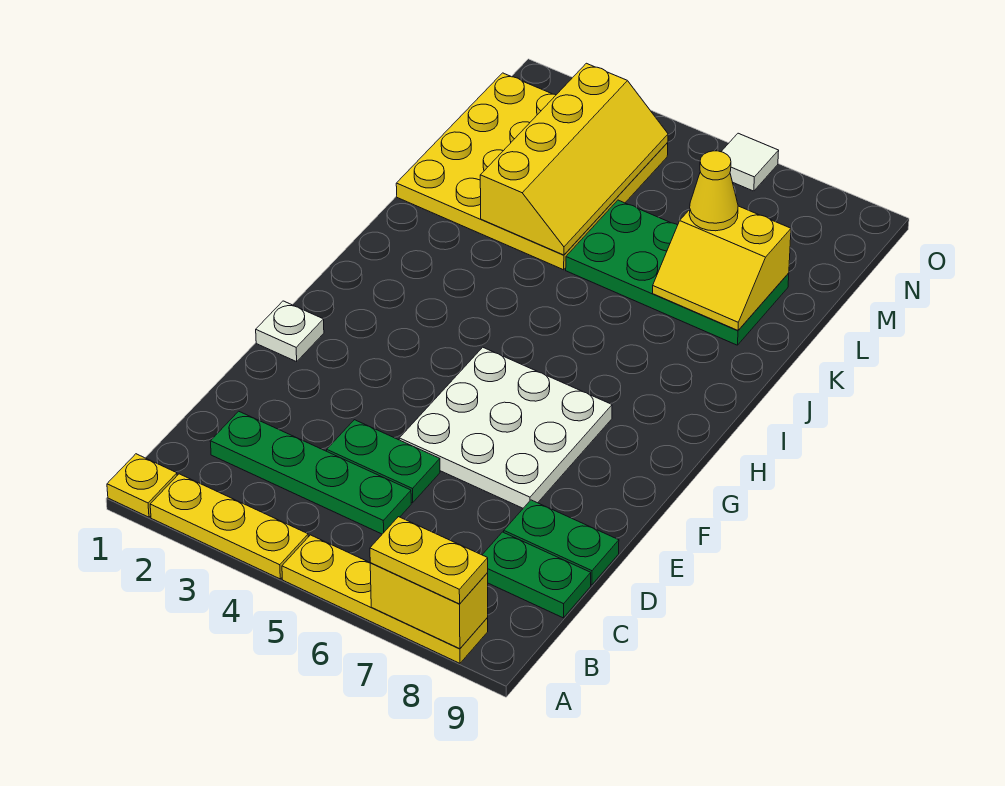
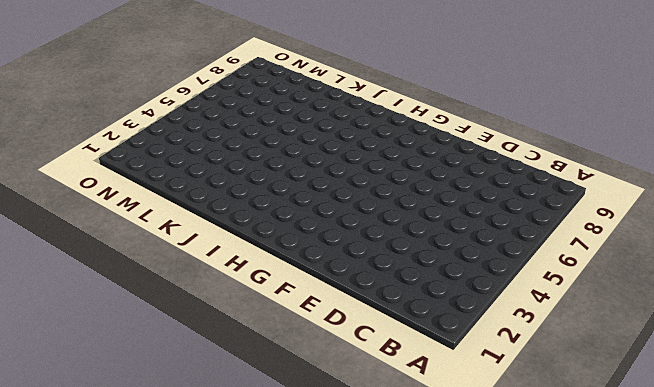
none -> yellow plate A1 level 1
none -> yellow plate A2:A4 level 1
none -> yellow plate A5:A8 level 1

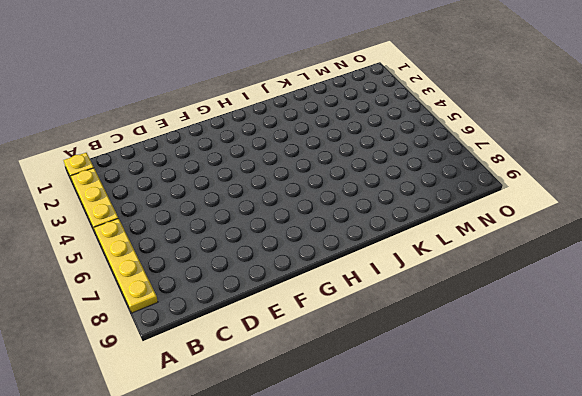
none -> green plate C2:C5 level 1
none -> green plate C8:C9 level 1
none -> green plate D4:D5 level 1

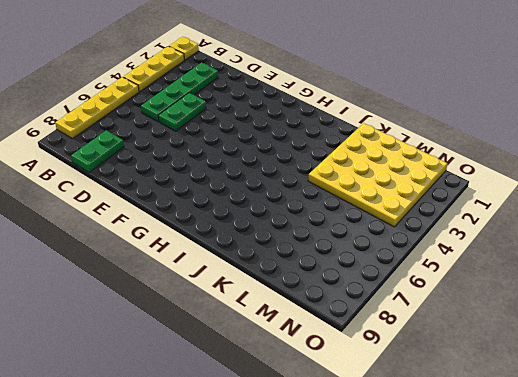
none -> green plate D8:D9 level 1
none -> white plate E5:G7 level 1
none -> white plate F1 level 1

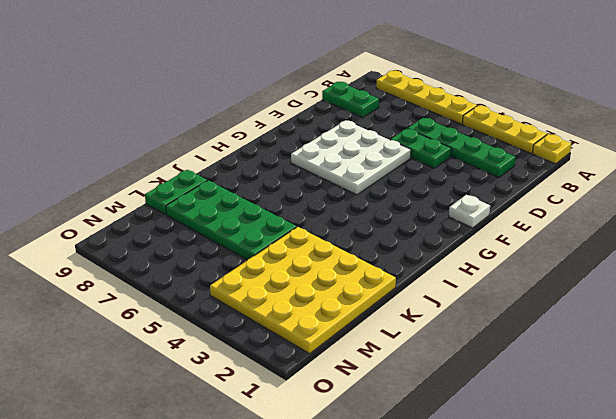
green plate K9:L9 level 1 -> green plate D8:D9 level 1
none -> white tile O6 level 1
none -> yellow brick A7:A8 level 2
none -> yellow slope K3:N4 level 2 top 3

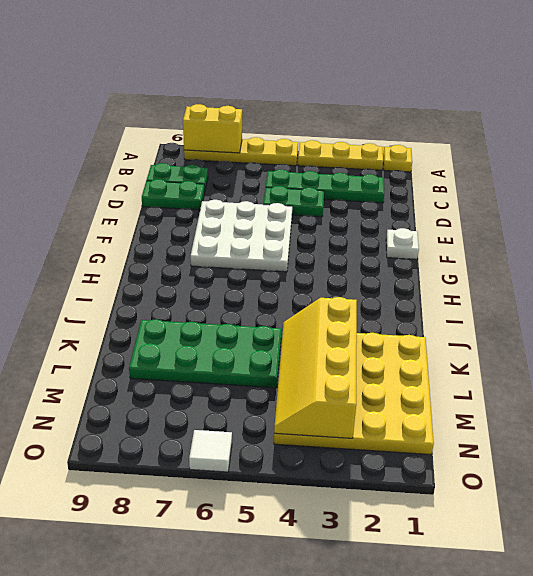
none -> yellow slope K7:L8 level 2 top L
none -> yellow plate A7:A8 level 3
none -> yellow cone L7 level 3

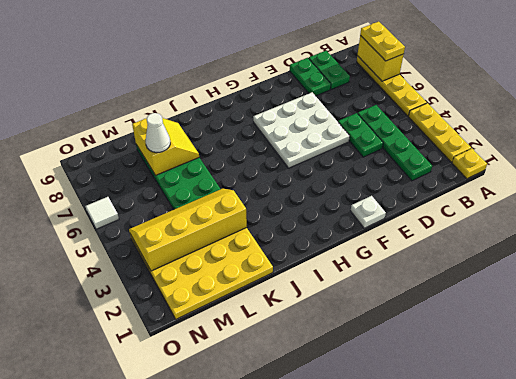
white cone L7 level 3 -> yellow cone L7 level 3

